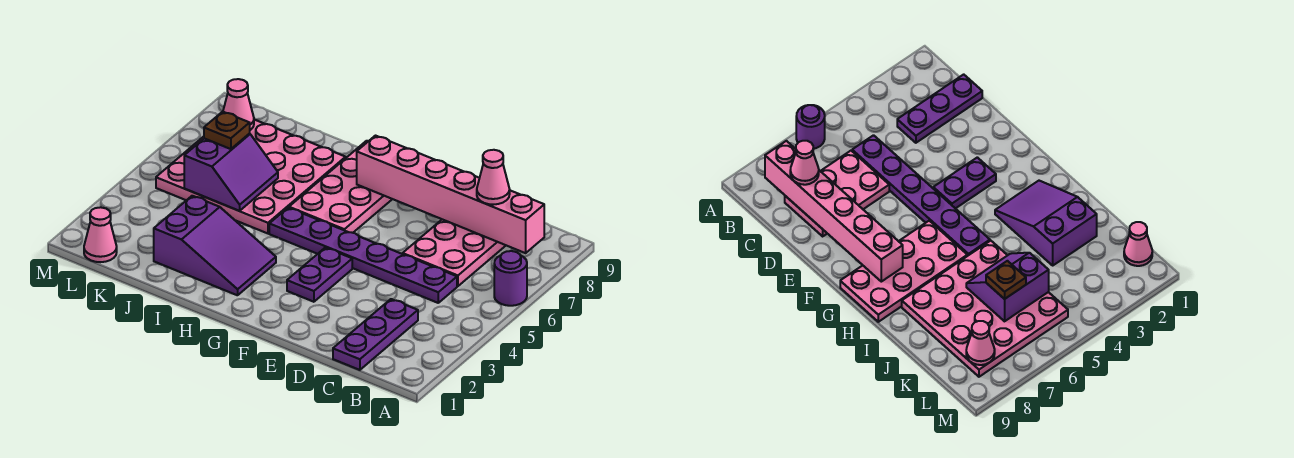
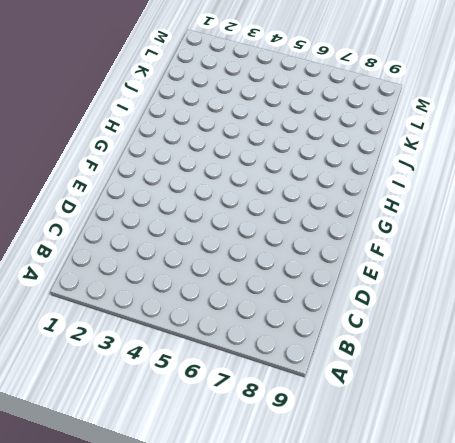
none -> purple round brick A6 level 1
none -> purple plate C1:C3 level 1
none -> purple plate C5:H5 level 1

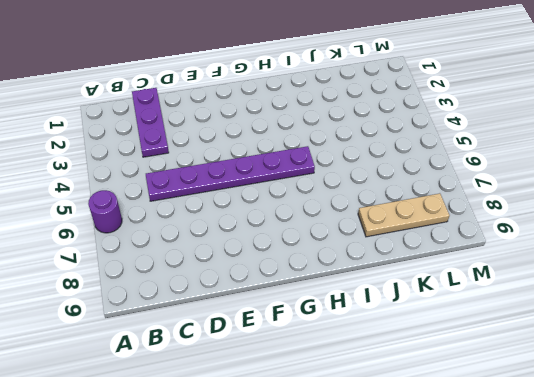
tan plate J8:L8 level 1 -> pink plate I5:L8 level 1
none -> pink plate C6:D8 level 1
none -> purple plate F3:F4 level 1
none -> pink plate G6:H9 level 1

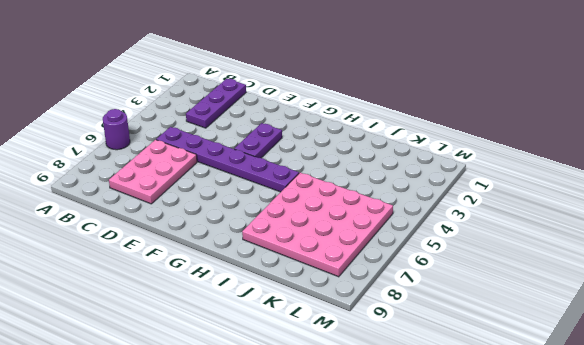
none -> pink plate G6:H9 level 1
none -> purple slope H2:J3 level 1 top J
none -> pink cone L1 level 1

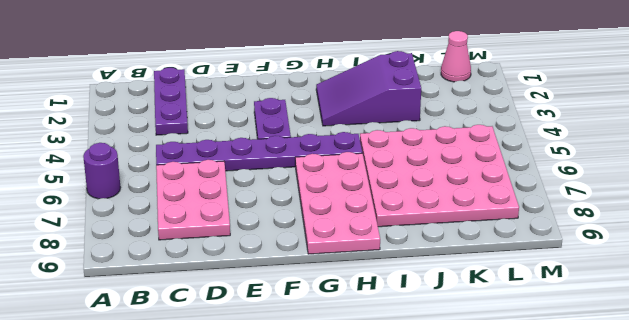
none -> pink brick B8:G8 level 2
none -> purple slope J5:K6 level 2 top K
none -> pink cone L8 level 2

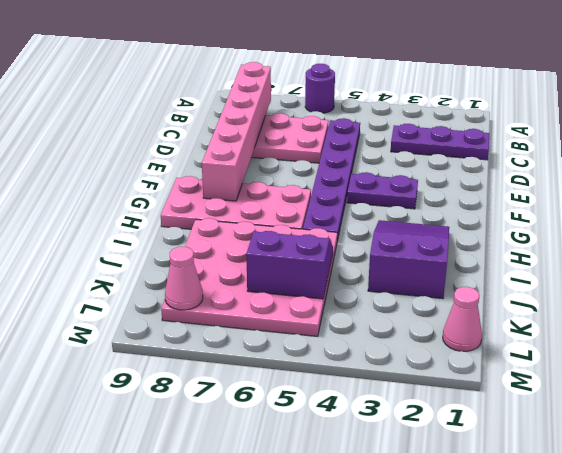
none -> pink cone C8 level 3
none -> brown plate K6 level 3

